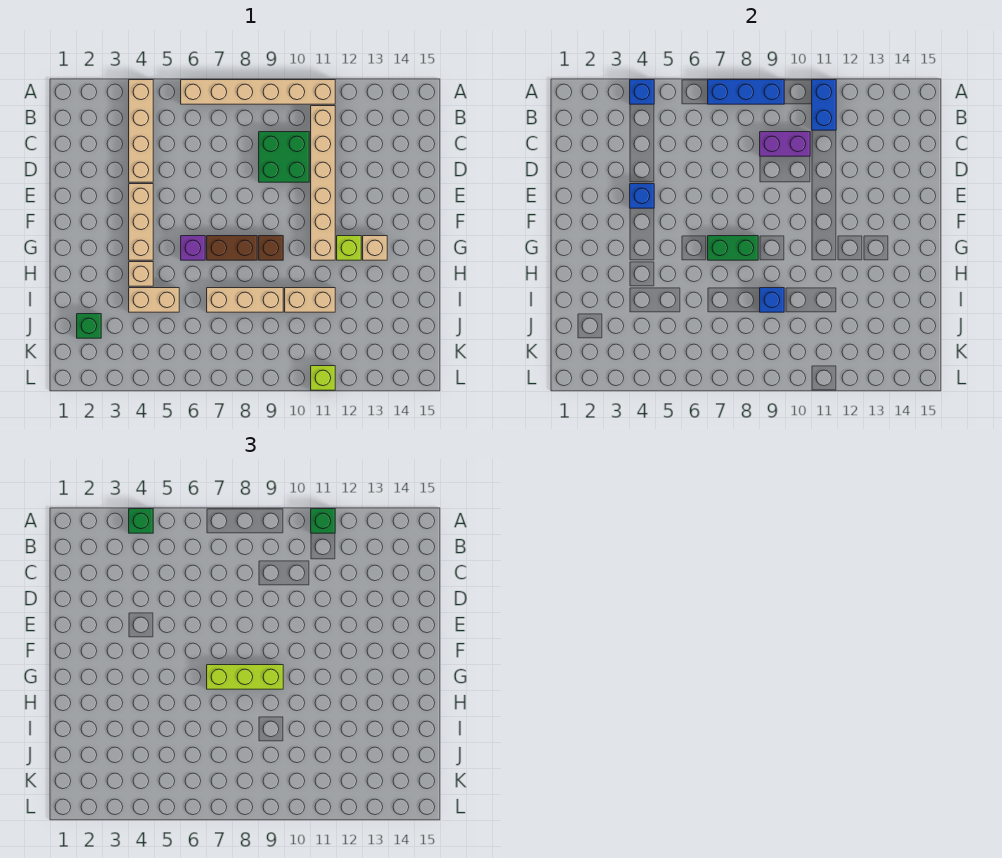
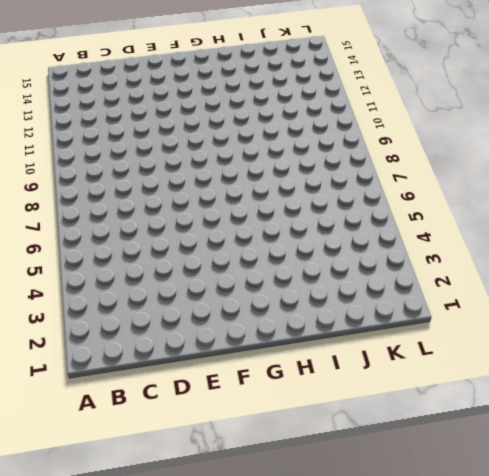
none -> tan brick A4:D4 level 1
none -> tan brick A6:A11 level 1
none -> tan brick B11:G11 level 1

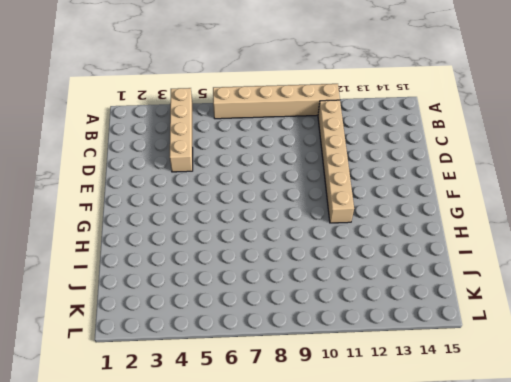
none -> green brick C9:D10 level 1
none -> tan brick E4:G4 level 1
none -> purple brick G6 level 1

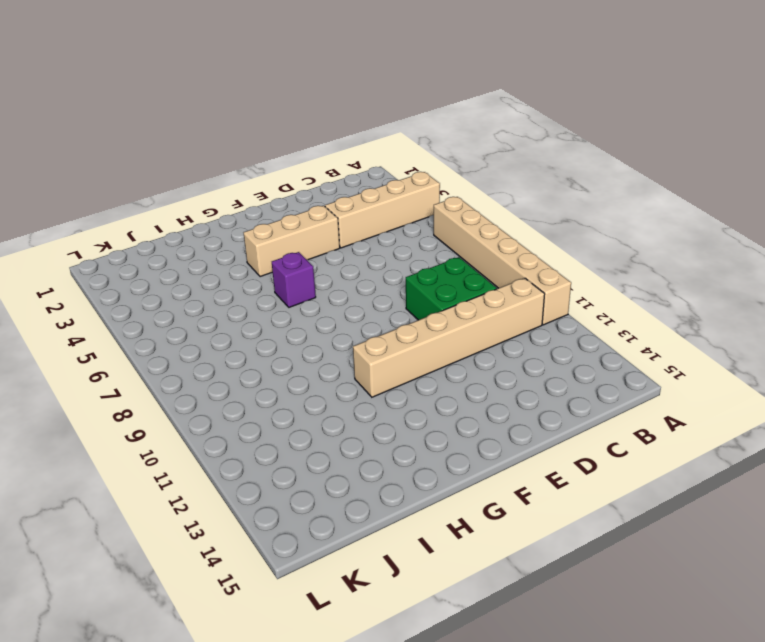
none -> brown brick G7:G8 level 1
none -> brown brick G9 level 1
none -> lime brick G12 level 1

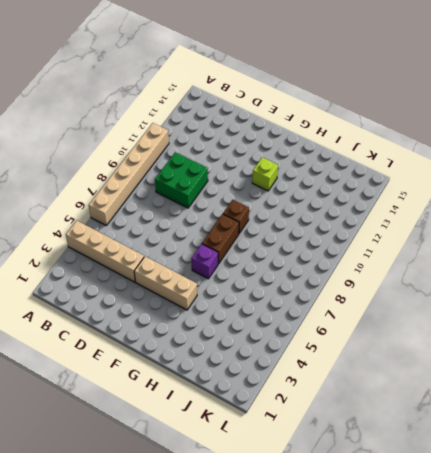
none -> tan brick B11:G11 level 1
none -> tan brick G13 level 1
none -> tan brick H4 level 1

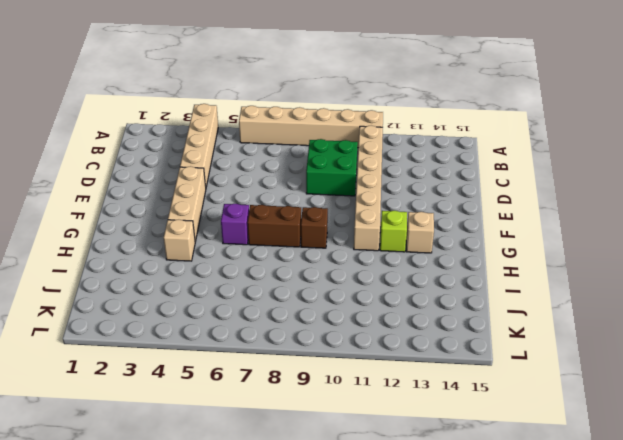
none -> tan brick I4:I5 level 1
none -> tan brick I7:I9 level 1
none -> tan brick I10:I11 level 1

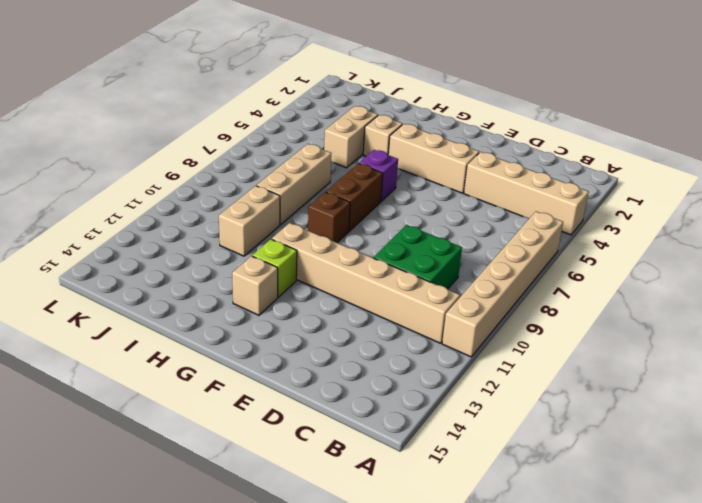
none -> green brick J2 level 1
none -> lime brick L11 level 1
none -> blue brick A4 level 2

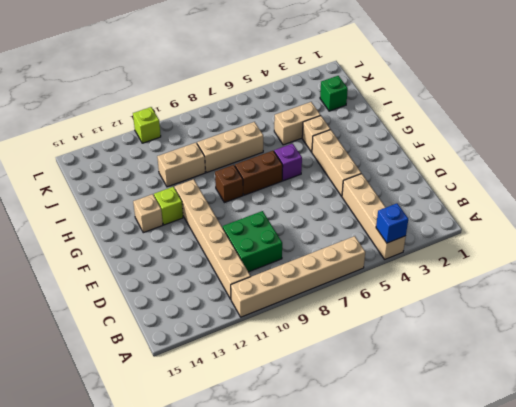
none -> blue brick A7:A9 level 2
none -> blue brick A11:B11 level 2
none -> purple brick C9:C10 level 2

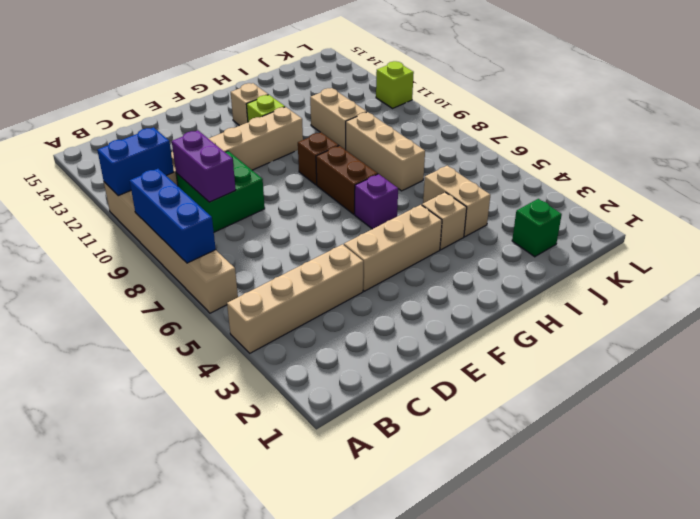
none -> blue brick A4 level 2
none -> blue brick E4 level 2
none -> green brick G7:G8 level 2

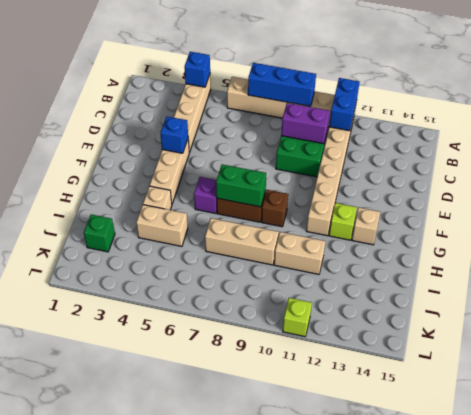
none -> blue brick I9 level 2
none -> green brick A4 level 3
none -> green brick A11 level 3

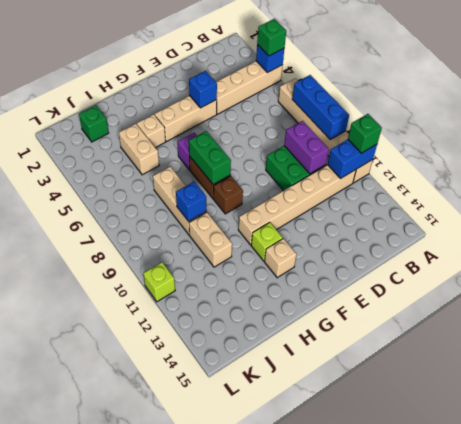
none -> lime brick G7:G9 level 3

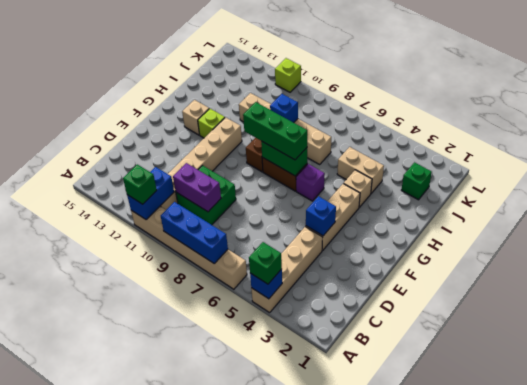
green brick G7:G9 level 3 -> lime brick G7:G9 level 3

